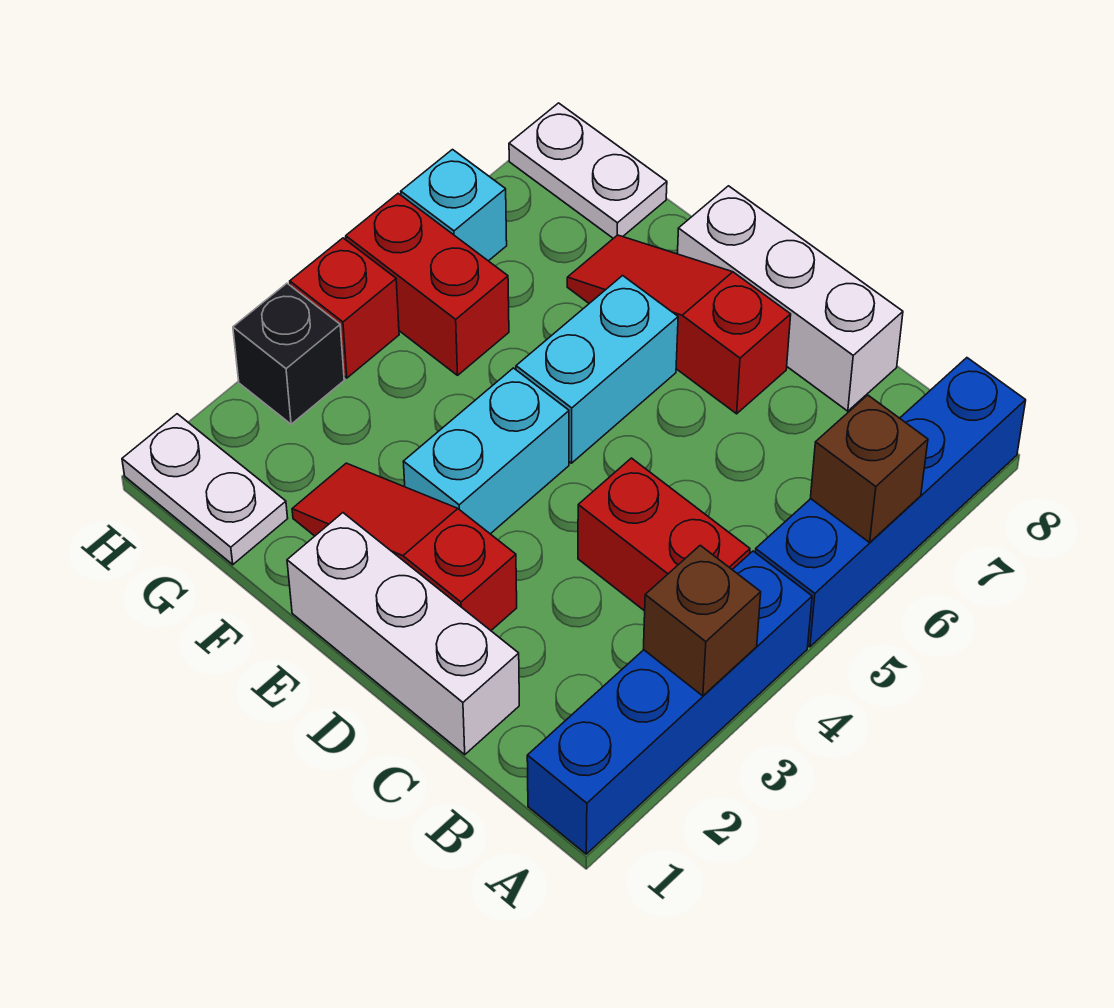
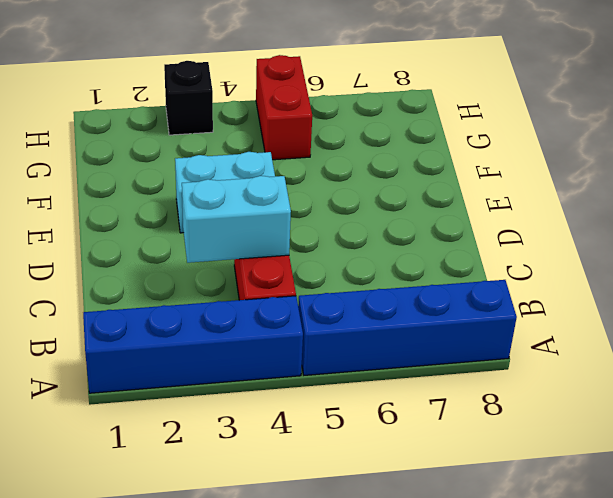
cyan brick C3:C4 level 2 -> cyan brick E5:E6 level 1
none -> white brick C1:E1 level 1
none -> white brick C8:E8 level 1
none -> red slope D2:F2 level 1 top D

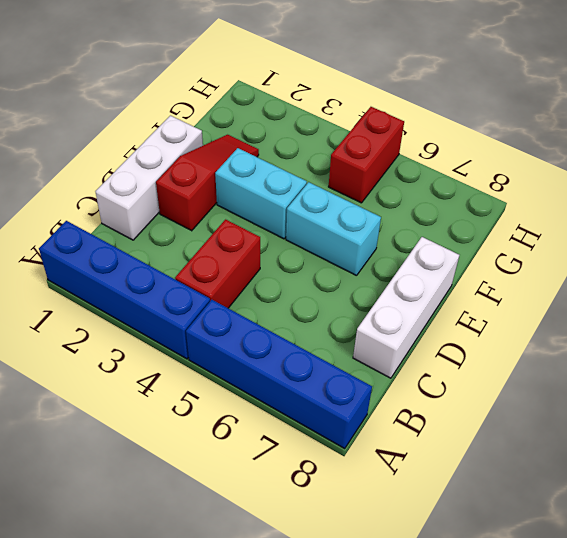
none -> red slope D7:F7 level 1 top D
none -> white plate G1:H1 level 1
none -> white plate G8:H8 level 1

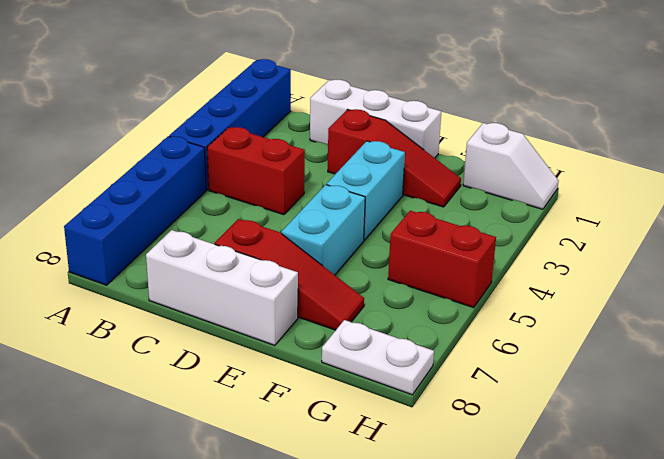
white slope G1:H1 level 1 top G -> white plate G1:H1 level 1
none -> black brick H3 level 1
none -> red brick H4 level 1
none -> cyan brick H6 level 1

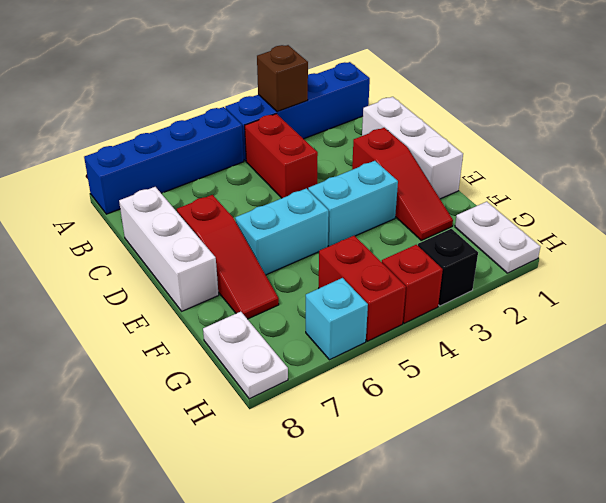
none -> brown brick A6 level 2

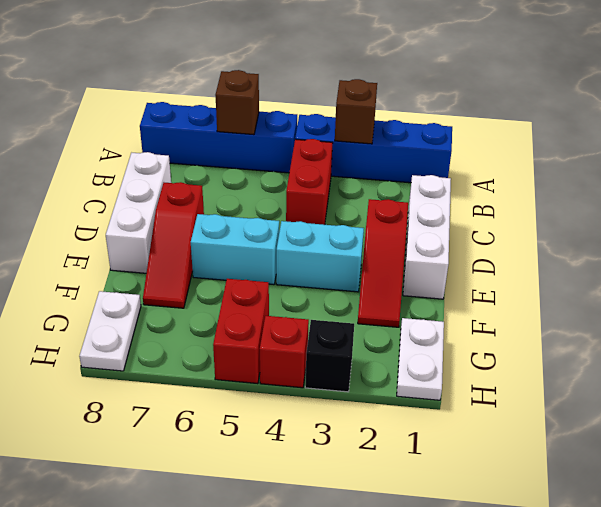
none -> cyan brick H6 level 1

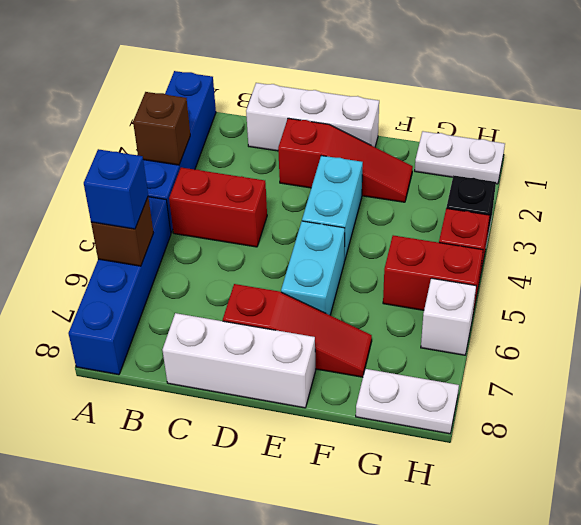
blue brick A6 level 3 -> none
white brick H6 level 1 -> cyan brick H6 level 1

